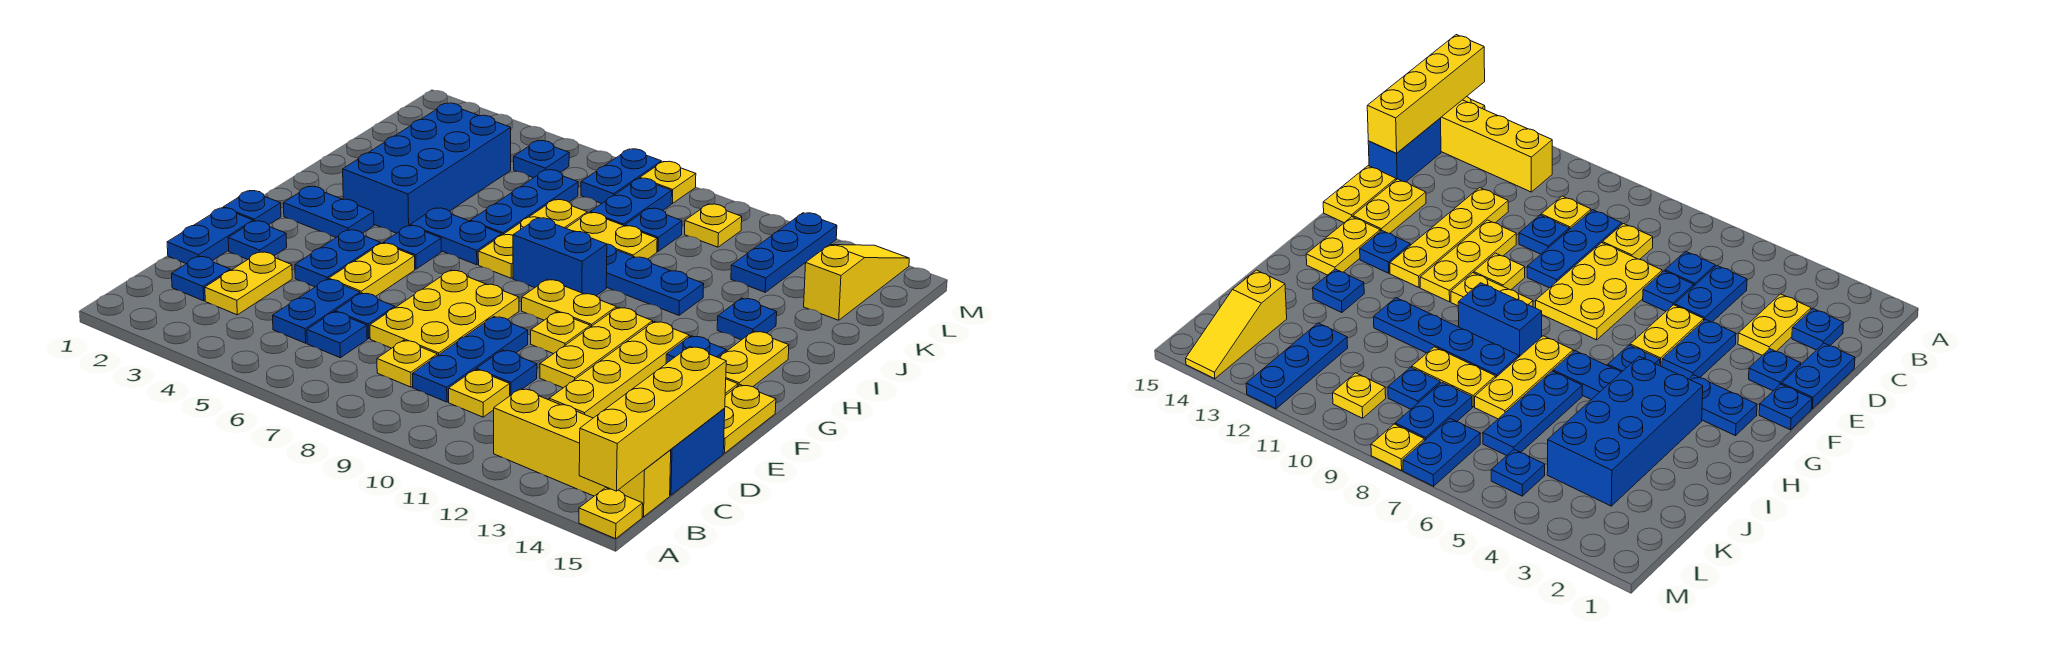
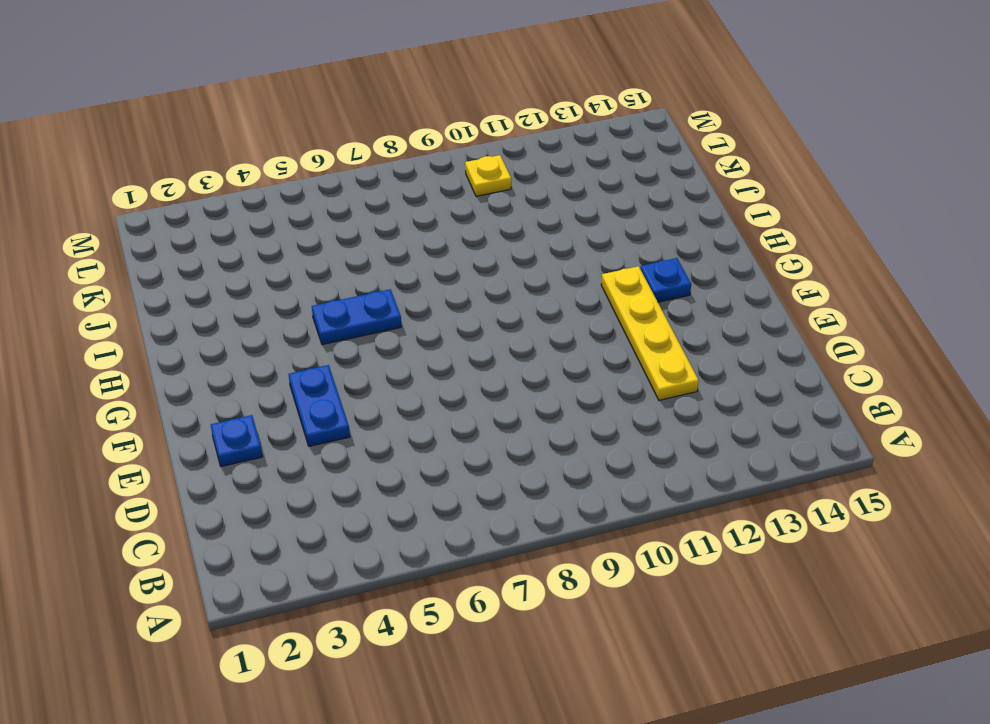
none -> yellow plate A15 level 1
none -> yellow brick B12:B15 level 1
none -> blue plate C2 level 1
none -> yellow plate C3:D3 level 1

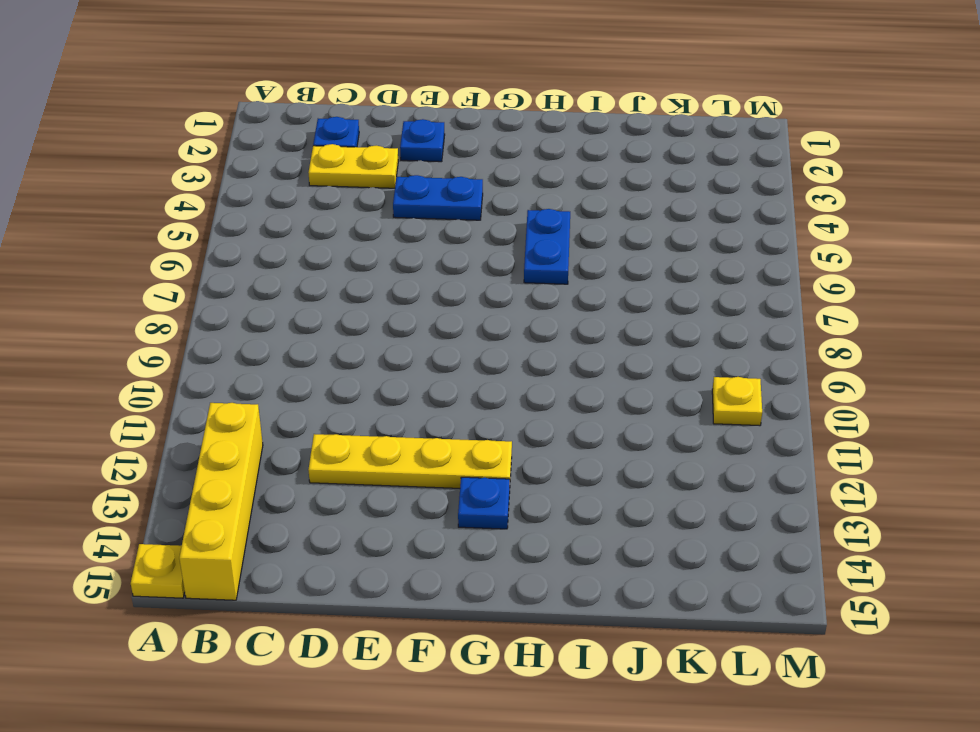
none -> blue plate C5:D5 level 1
none -> blue plate C6 level 1
none -> yellow plate C8 level 1
none -> blue plate C9:E9 level 1

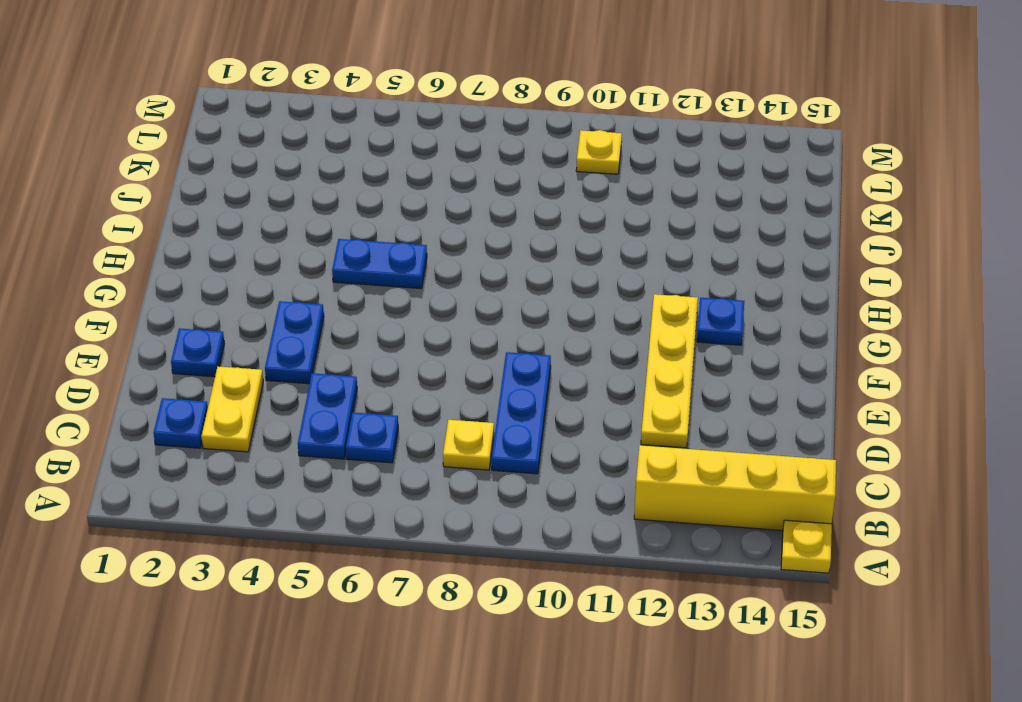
none -> yellow plate C10 level 1
none -> blue brick C15:D15 level 1
none -> blue plate D1:E1 level 1
none -> blue plate D6 level 1

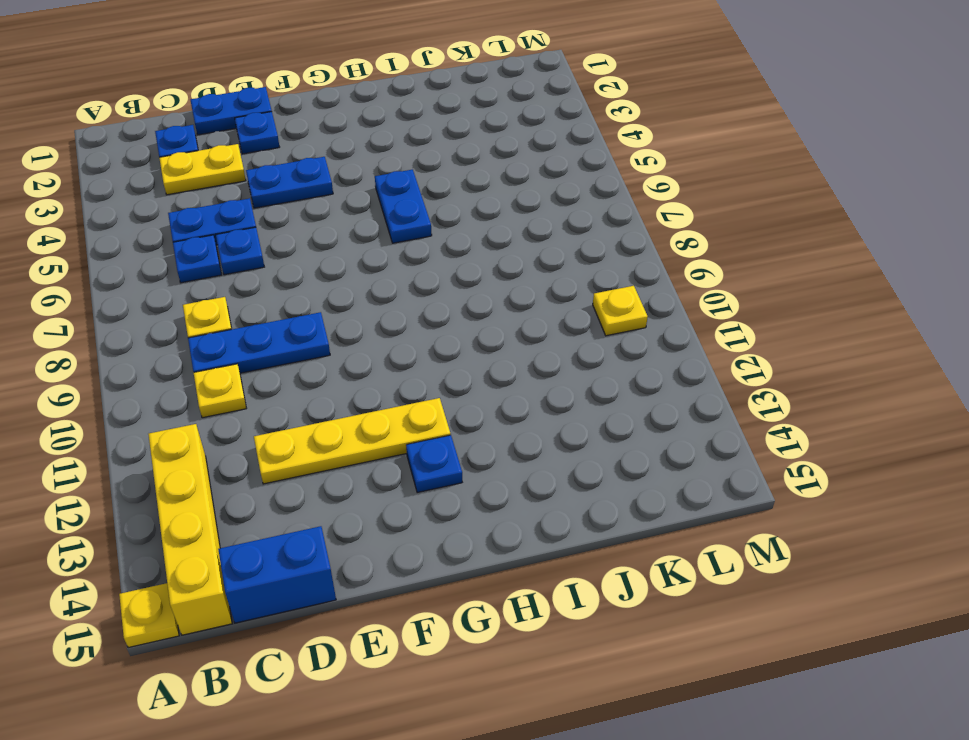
none -> yellow plate D7:F8 level 1
none -> blue plate D10 level 1
none -> yellow plate E5:F5 level 1
none -> yellow plate E11:G11 level 1

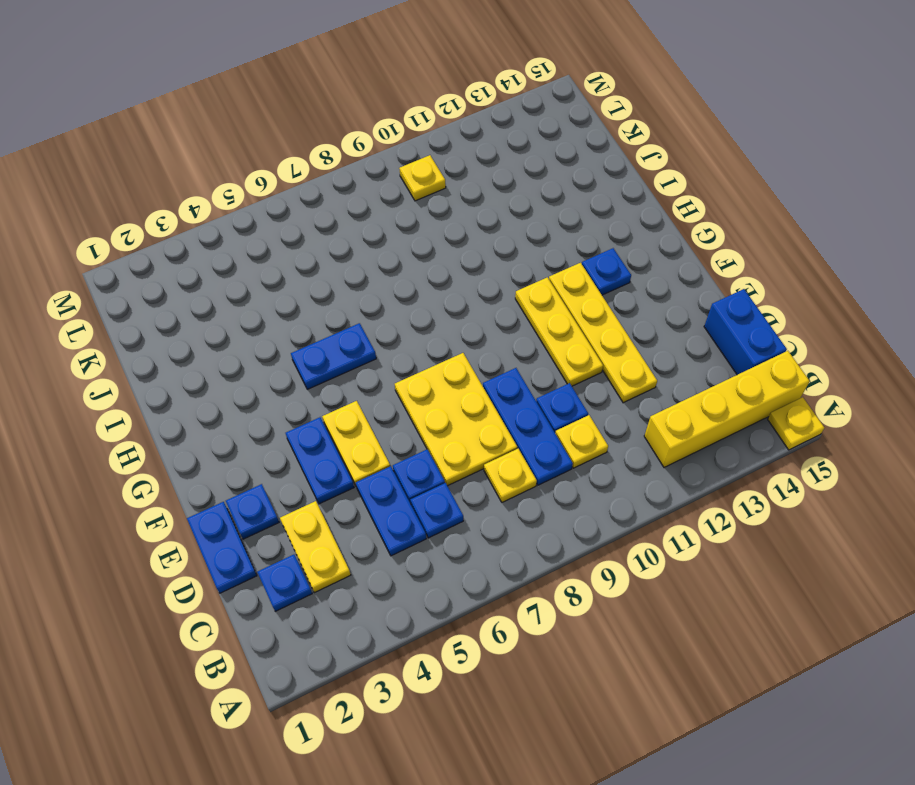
none -> yellow plate E14:F14 level 1
none -> yellow plate E15:F15 level 1
none -> blue plate F1 level 1
none -> yellow plate F10 level 1

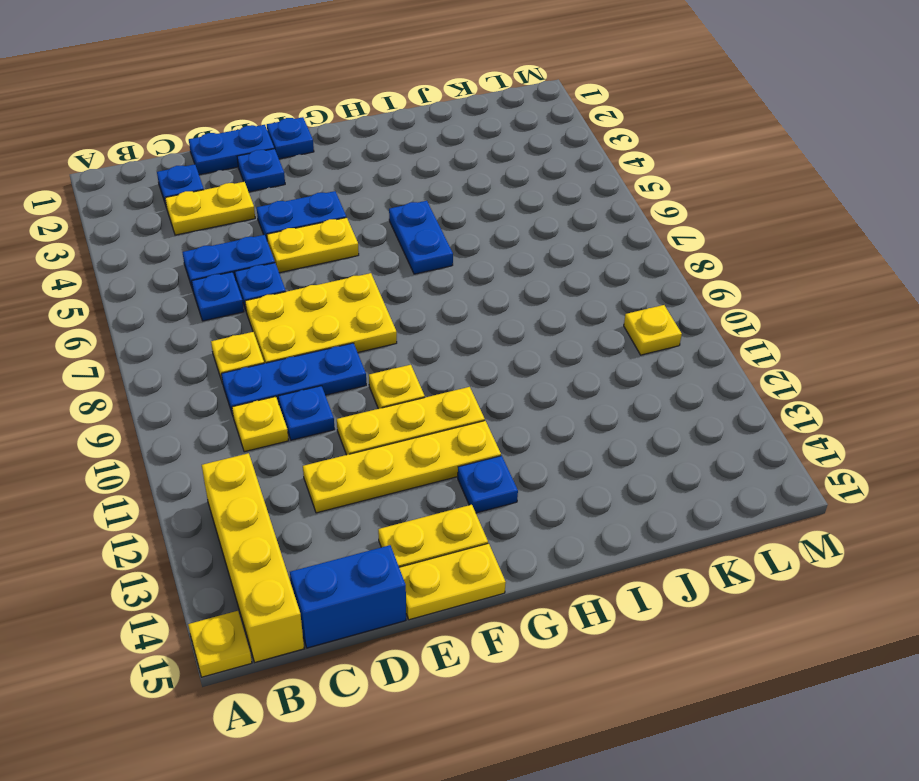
none -> blue plate G2:G3 level 1
none -> blue plate G5 level 1
none -> yellow plate G9:G10 level 1
none -> yellow plate G14:H14 level 1

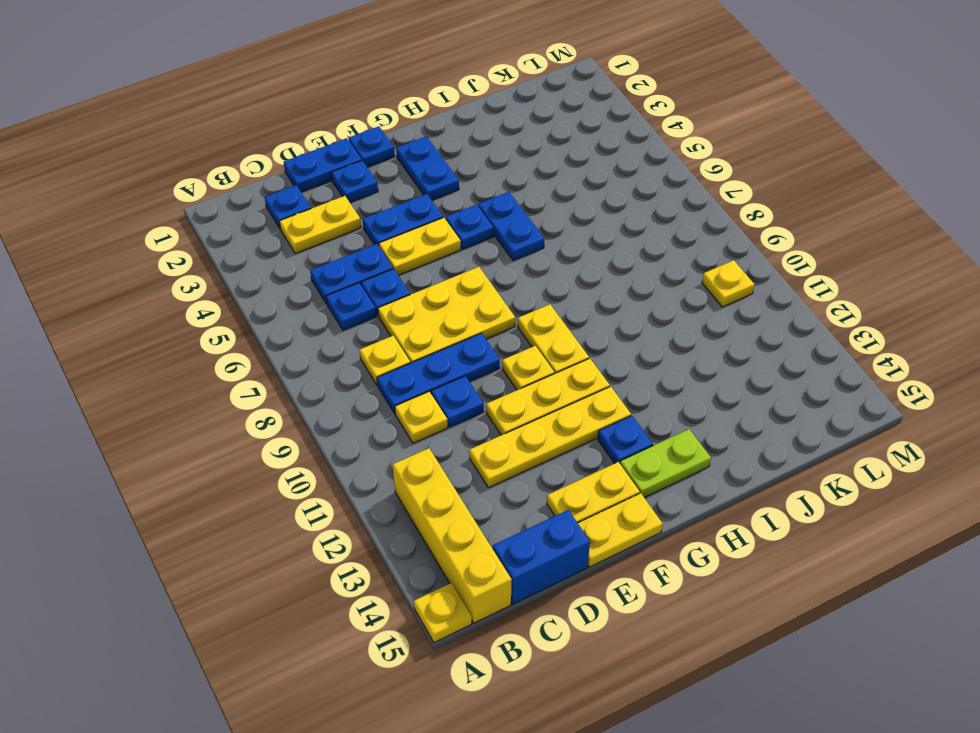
lime plate G14:H14 level 1 -> yellow plate G14:H14 level 1
none -> blue brick H3:K4 level 1
none -> yellow plate H7:J7 level 1
none -> blue brick H8:H9 level 1
none -> blue plate I6:K6 level 1

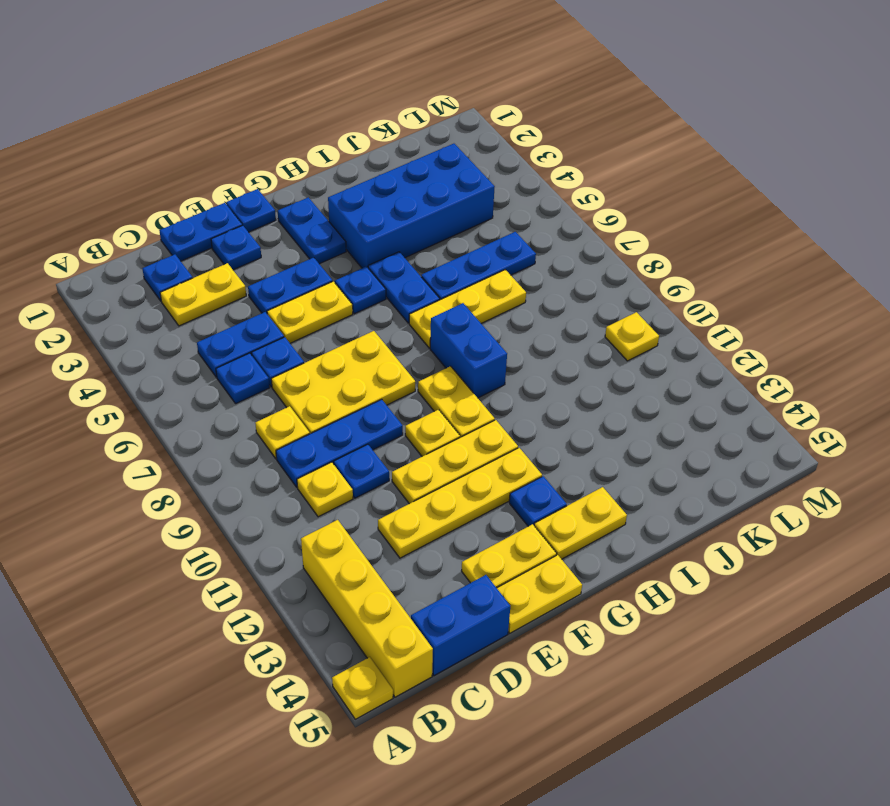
none -> blue plate I8:I11 level 1
none -> blue plate I13 level 1
none -> yellow plate J8:J9 level 1
none -> blue plate K8:L8 level 1

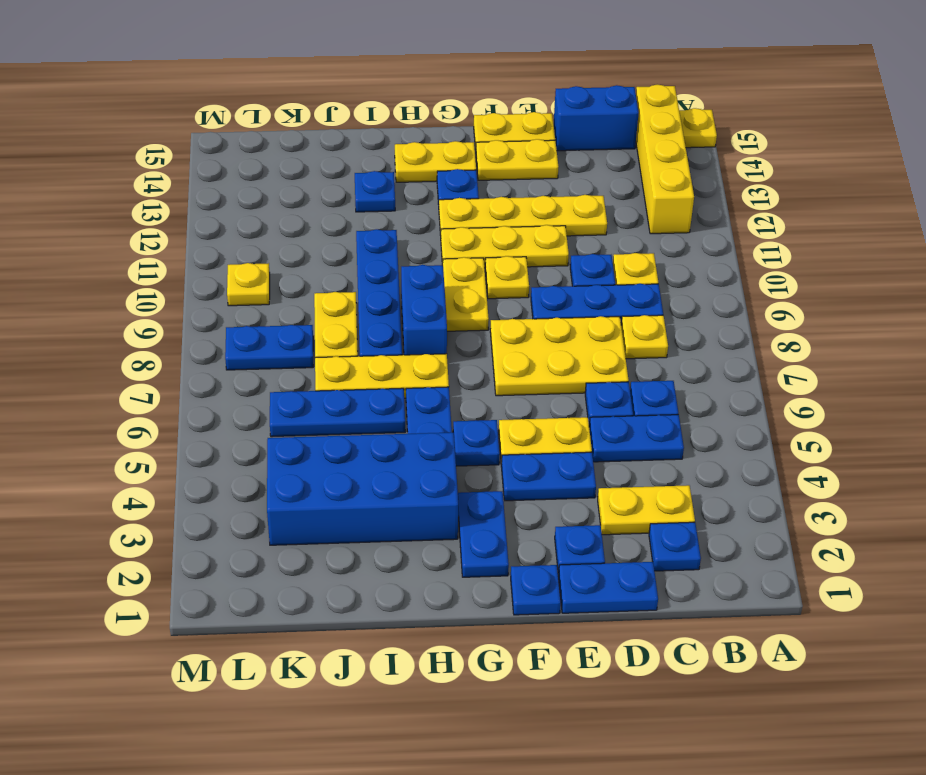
none -> blue plate K9 level 1
none -> blue plate K12:M12 level 1
none -> yellow slope K14:M14 level 1 top K
none -> blue plate L5 level 1

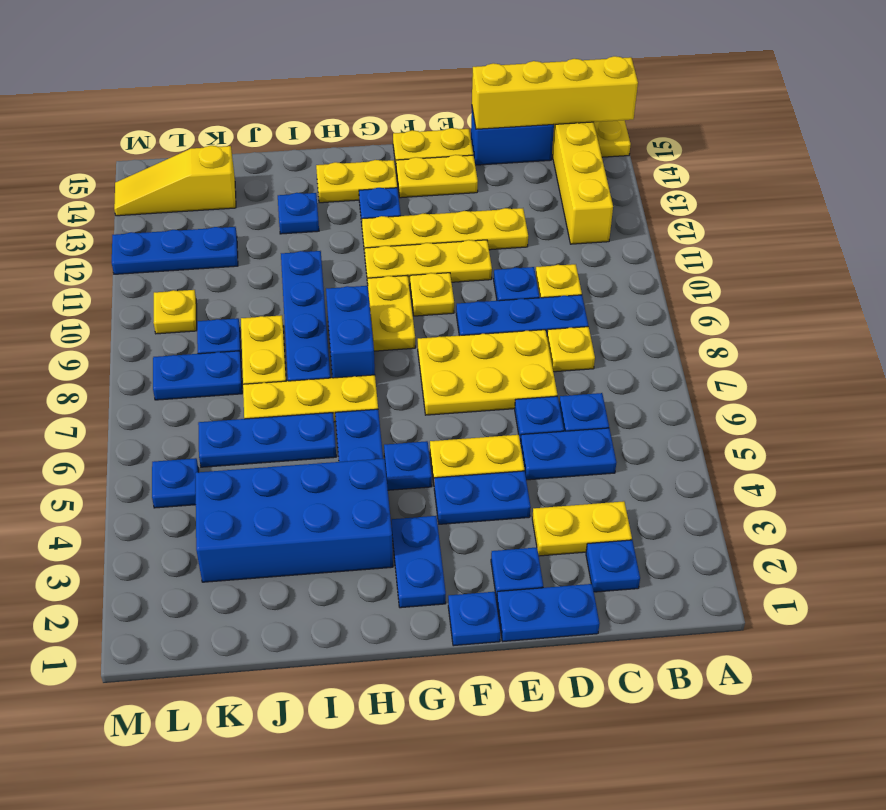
none -> blue plate L7:M7 level 1
none -> yellow plate M8 level 1

